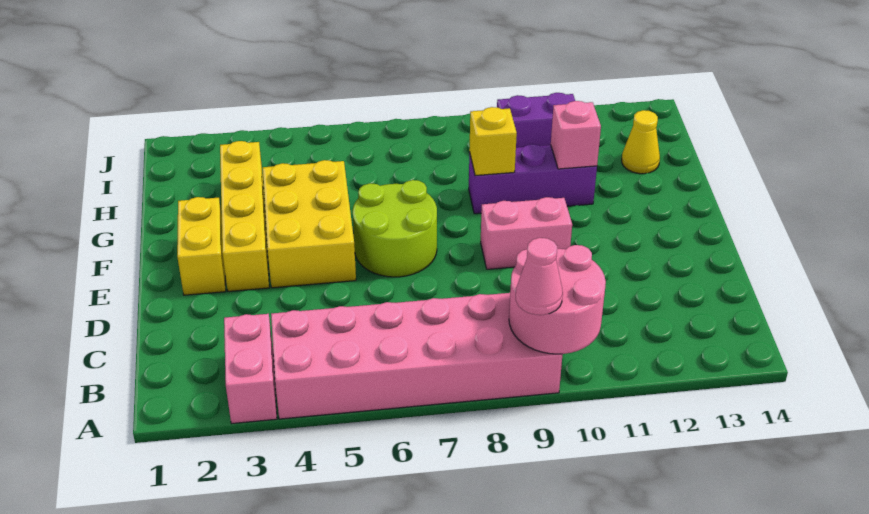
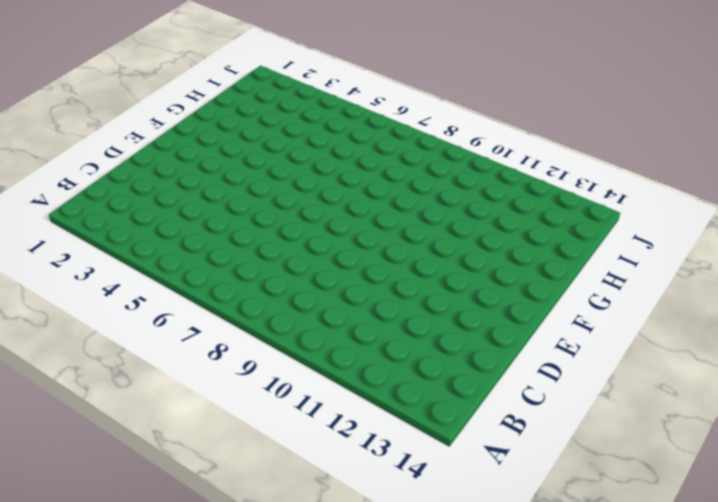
none -> pink brick A3:B3 level 1
none -> pink brick A4:B9 level 1
none -> yellow brick E2:F2 level 1

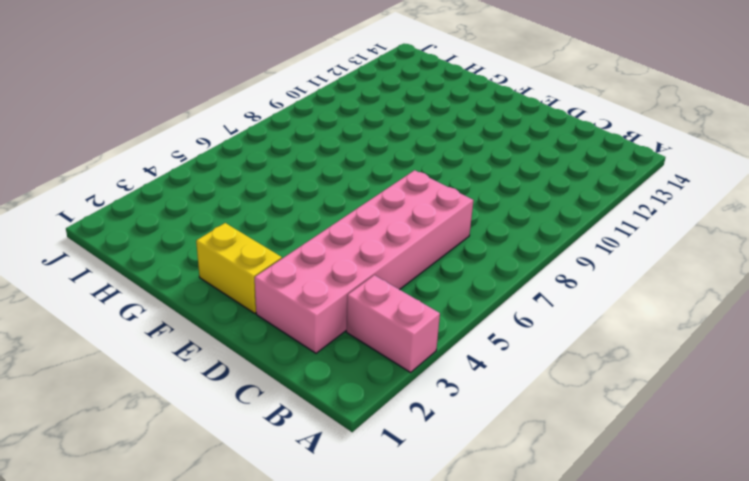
pink brick C2:D7 level 1 -> pink brick A4:B9 level 1
none -> yellow brick E3:H3 level 1
none -> yellow brick E4:G5 level 1
none -> lime round brick E6:F7 level 1

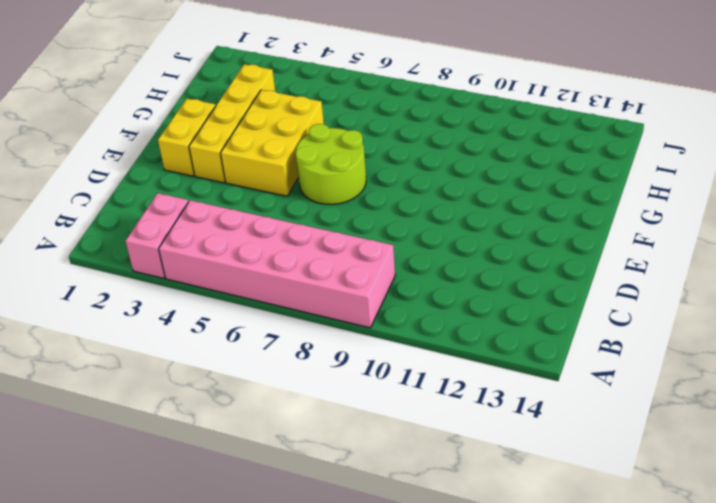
none -> pink brick E9:E10 level 1
none -> purple brick G9:G11 level 1
none -> yellow cone H13 level 1

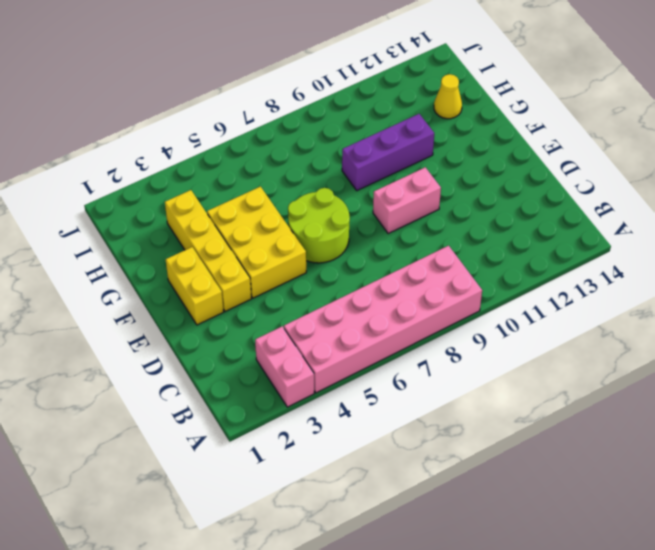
none -> purple brick I10:I11 level 1
none -> pink round brick A9:B10 level 2
none -> yellow brick G9 level 2

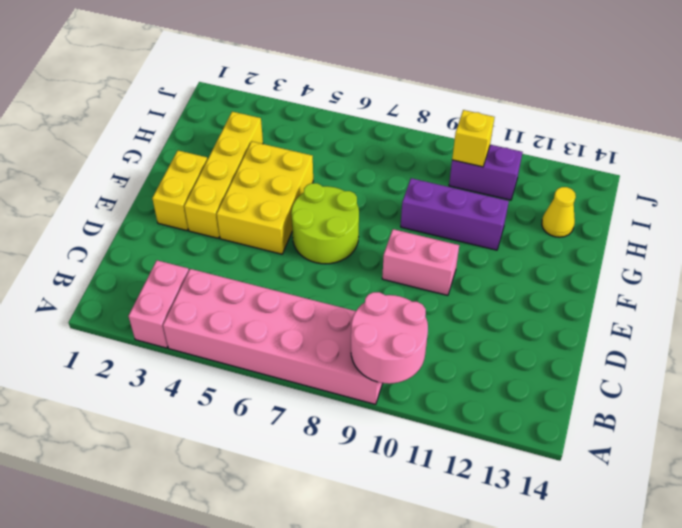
yellow brick I10 level 2 -> yellow brick G9 level 2
none -> pink brick G11 level 2
none -> pink cone A9 level 3

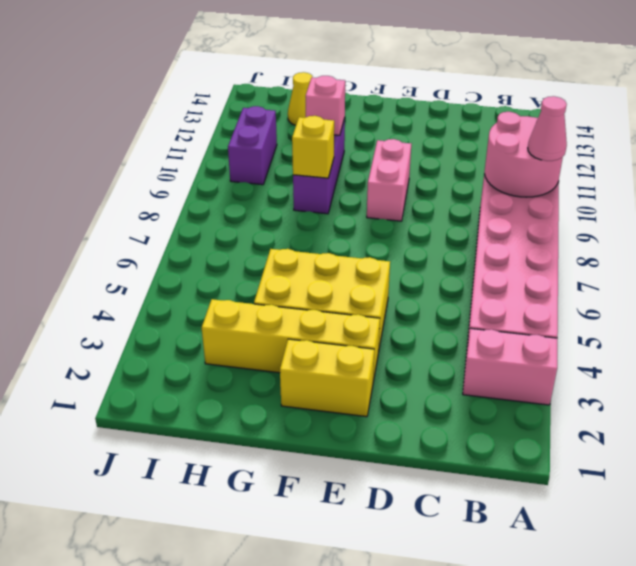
none -> lime round brick E6:F7 level 1

